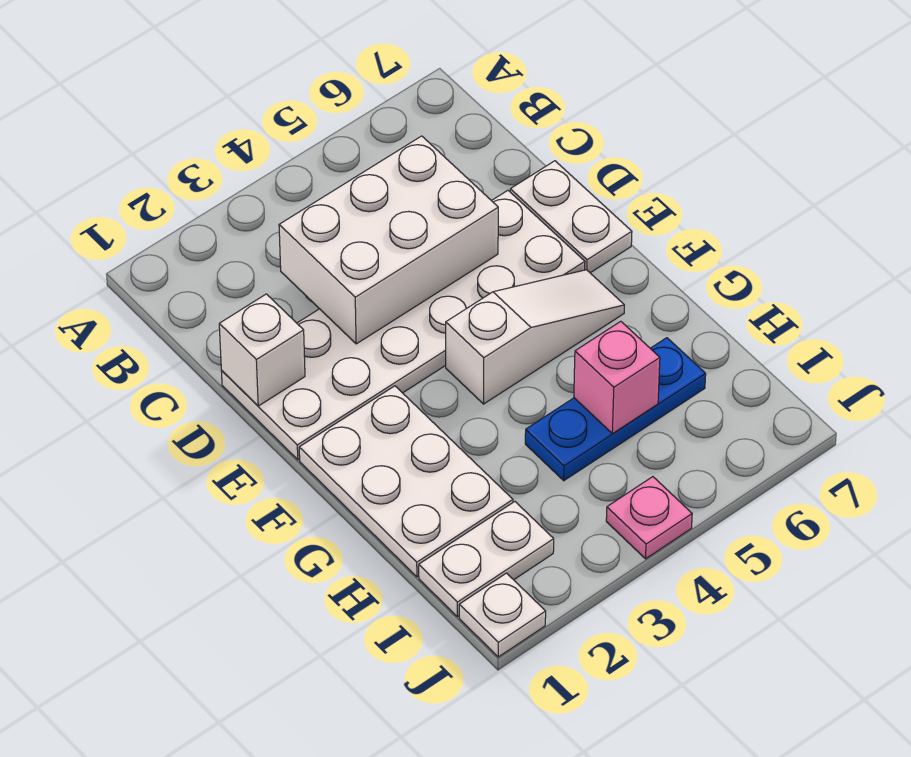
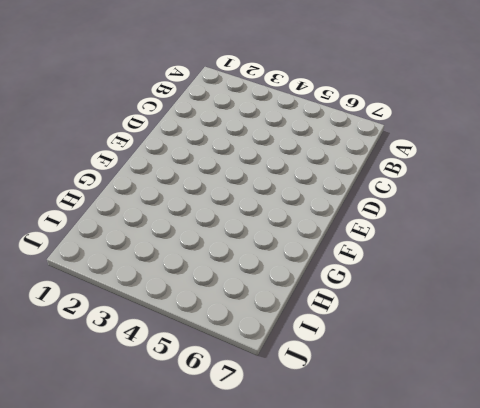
none -> white plate D1:E6 level 1
none -> white plate D7:E7 level 1

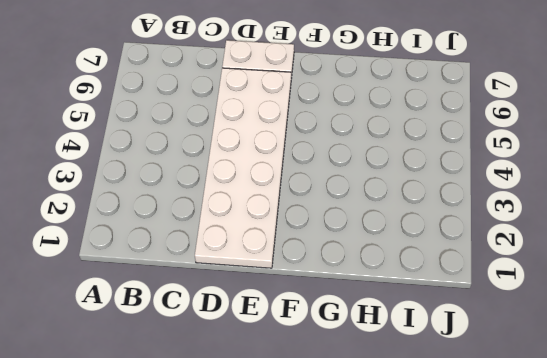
none -> white plate F1:H2 level 1
none -> white slope F4:F6 level 1 top 4

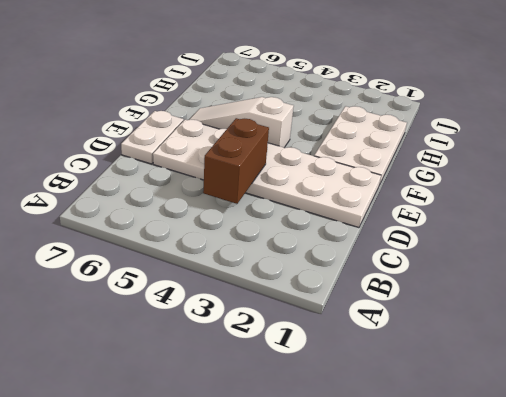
brown brick C4:D4 level 2 -> white brick C3:D5 level 2
none -> blue plate H4:H6 level 1
none -> white plate I1:I2 level 1

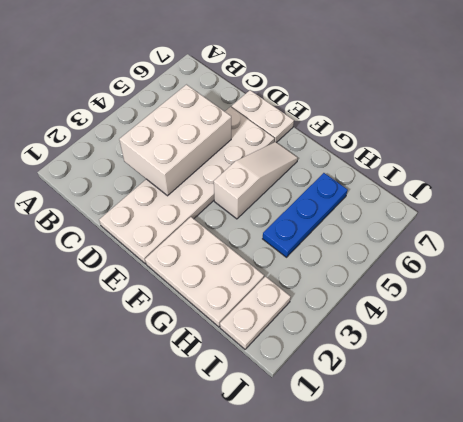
none -> white plate J1 level 1
none -> pink plate J4 level 1

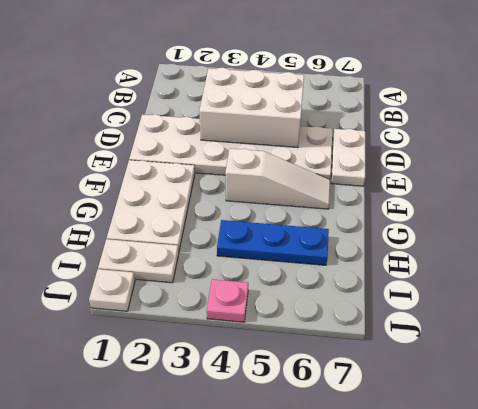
none -> white brick D1 level 2
none -> pink brick H5 level 2

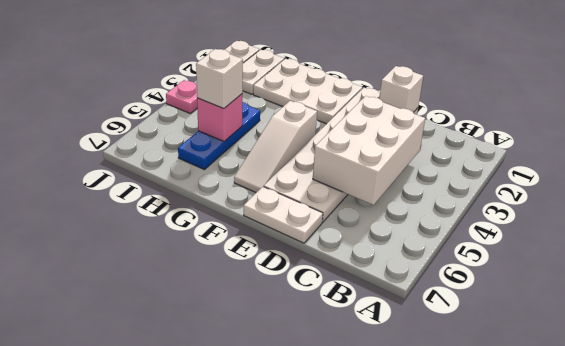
white brick H5 level 3 -> none

